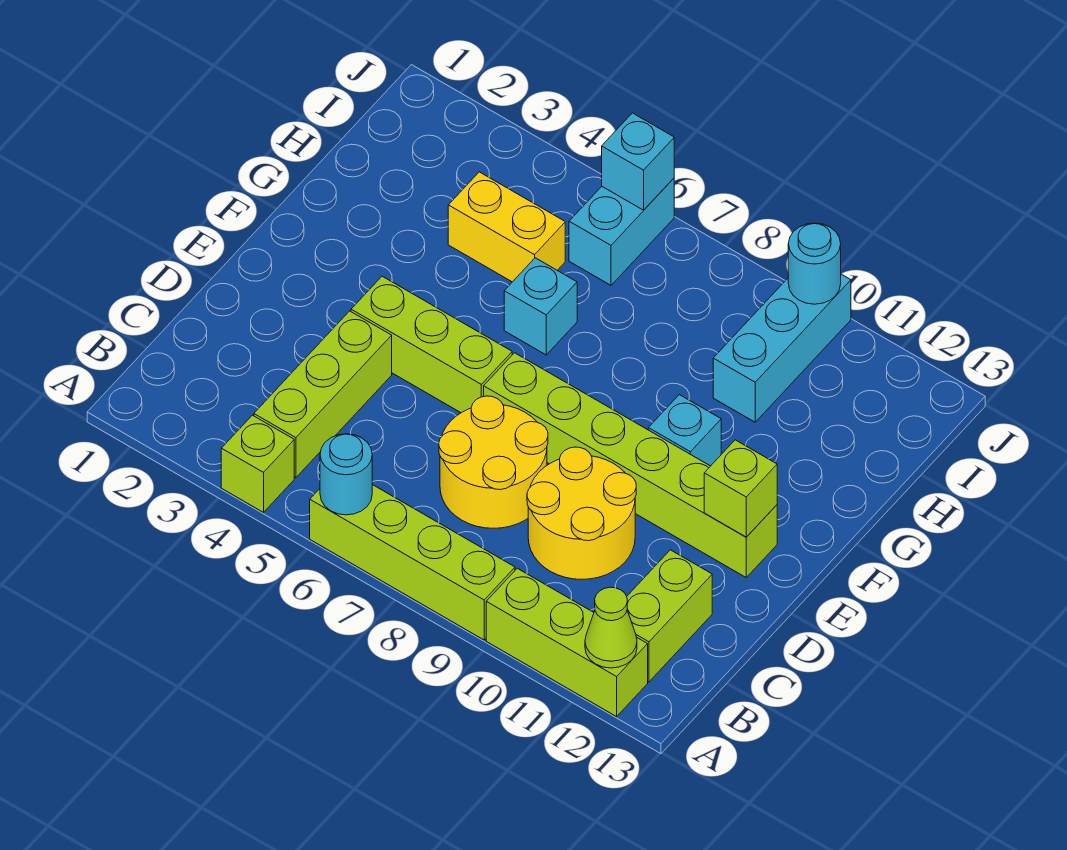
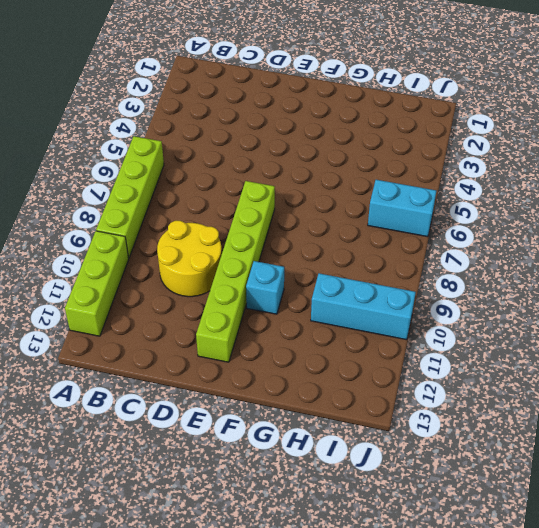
none -> lime brick A4 level 1
none -> lime brick B4:D4 level 1
none -> lime brick B12:C12 level 1

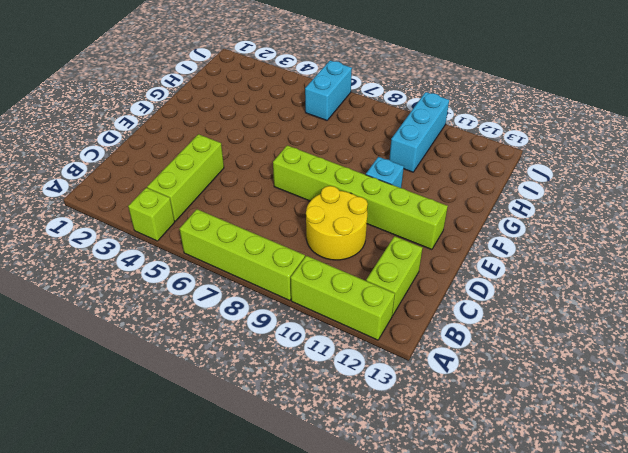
none -> yellow round brick C7:D8 level 1
none -> lime brick E4:E6 level 1
none -> cyan brick G6 level 1

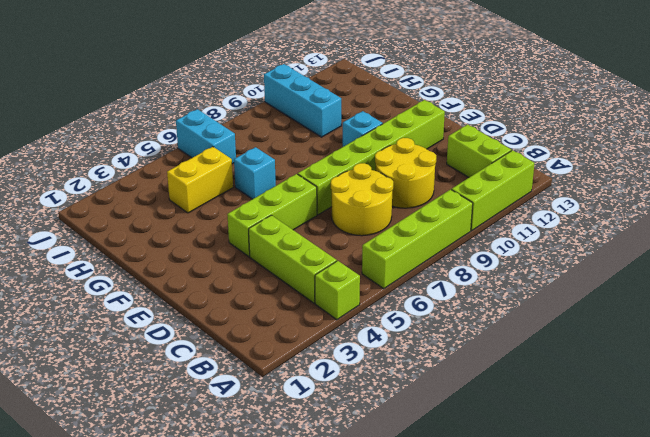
none -> cyan round brick A6 level 2
none -> lime cone A12 level 2
none -> lime brick E12 level 2

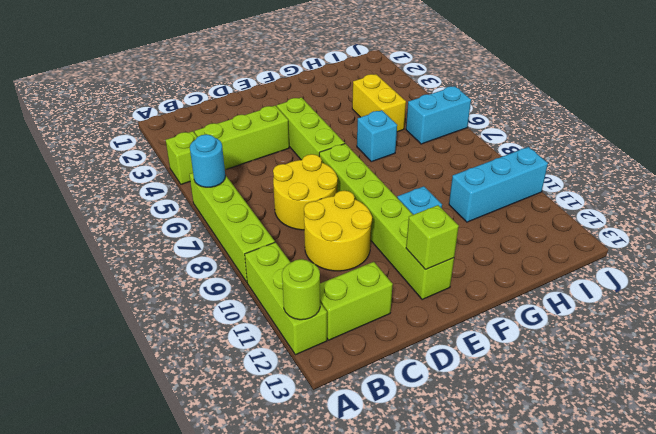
lime round brick A12 level 2 -> lime cone A12 level 2
none -> cyan brick J6 level 2
none -> cyan round brick J10 level 2

